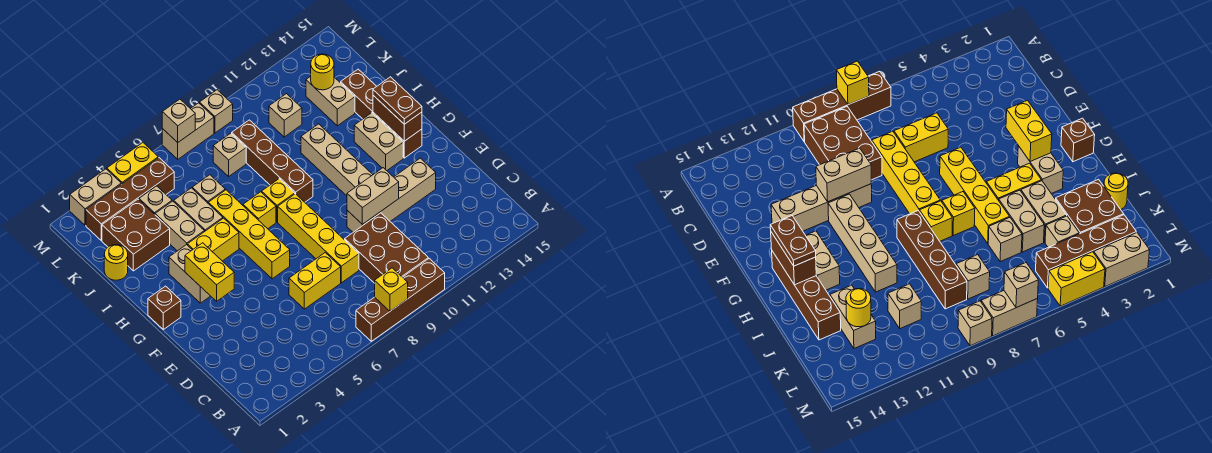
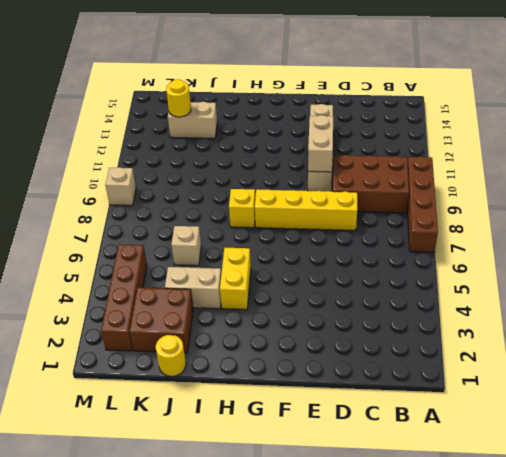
none -> yellow brick D6:D7 level 1
none -> yellow brick F6:I6 level 1
none -> tan brick F11:I11 level 1
none -> brown brick G1 level 1

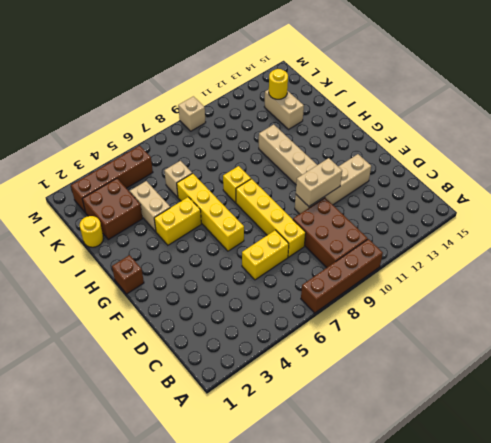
none -> tan brick G3:H3 level 1
none -> tan brick G13:H13 level 1
none -> brown brick G14:J14 level 1
none -> yellow brick H7 level 1

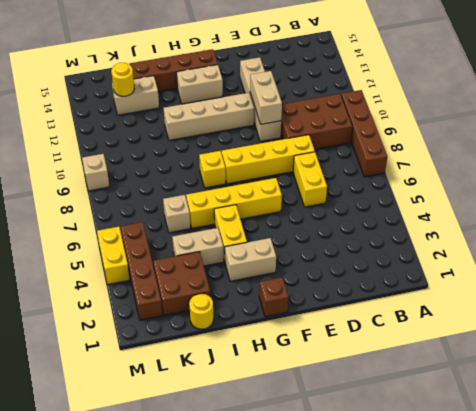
none -> yellow brick H7 level 1
none -> brown brick H9:K9 level 1
none -> tan brick I5:J5 level 1
none -> tan brick K4 level 1

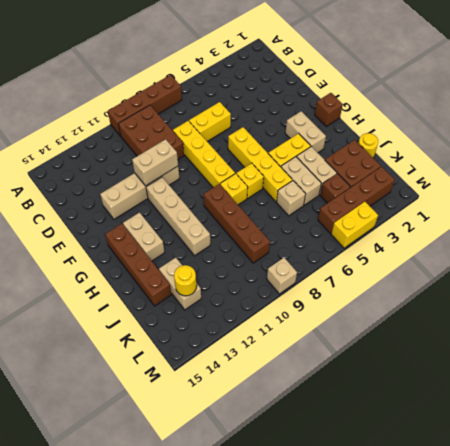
brown brick K4 level 1 -> tan brick K4 level 1
none -> tan brick K8 level 1
none -> tan brick K11 level 1
none -> tan brick M2:M3 level 1
none -> tan brick M7:M8 level 1

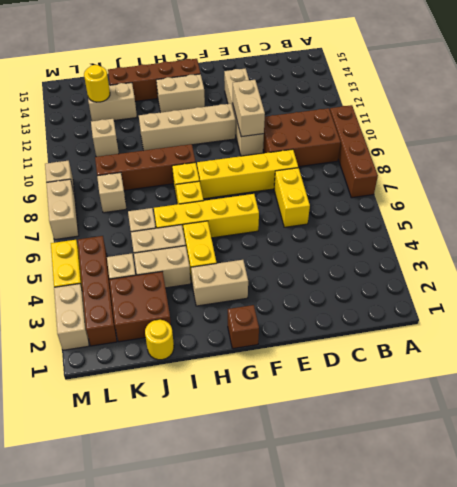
none -> yellow brick A8 level 2
none -> yellow brick F3:G3 level 2
none -> brown brick G14:H14 level 2
none -> tan brick M7 level 2

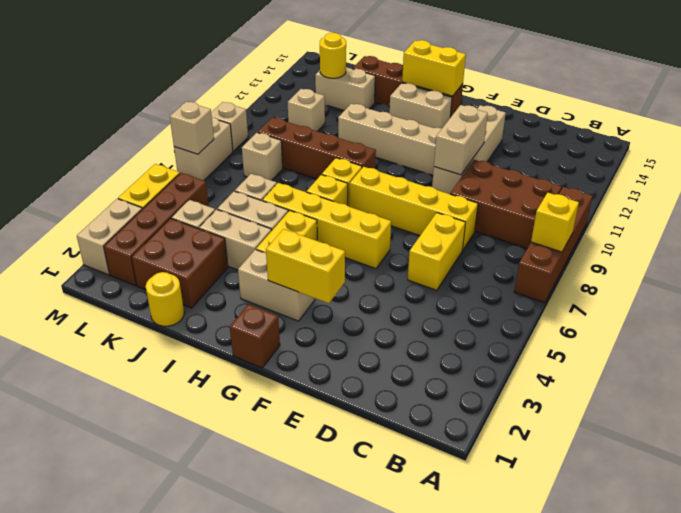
yellow brick G14:H14 level 2 -> brown brick G14:H14 level 2
none -> brown plate G14:H14 level 3

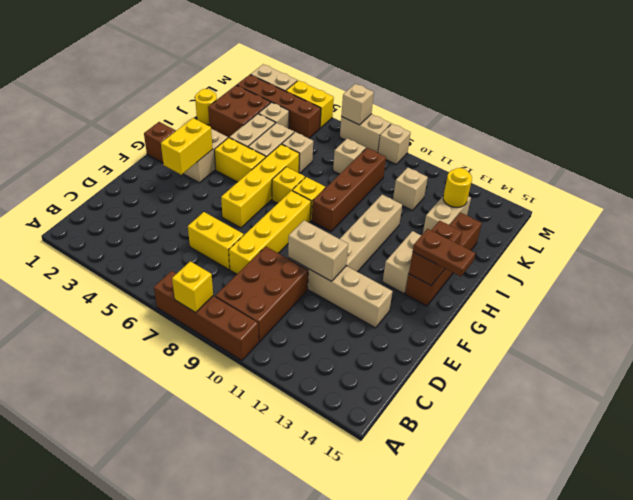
brown plate G14:G15 level 3 -> brown plate G14:H14 level 3

